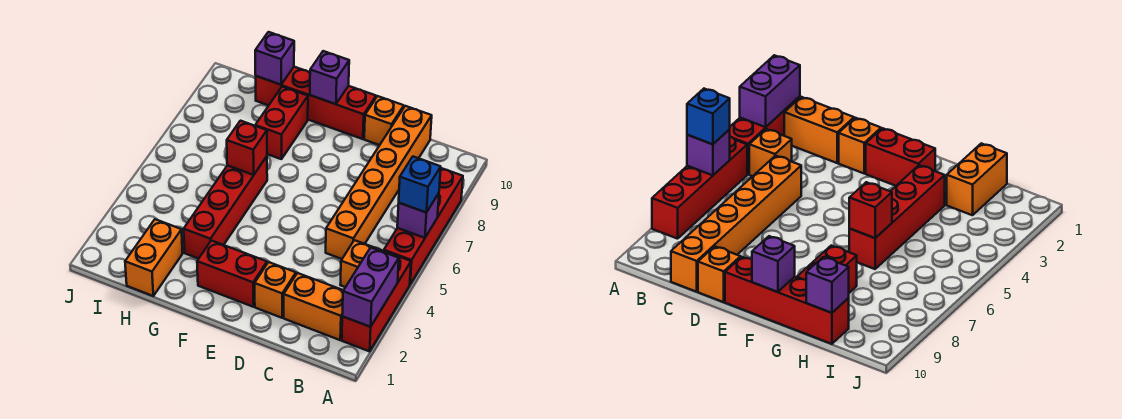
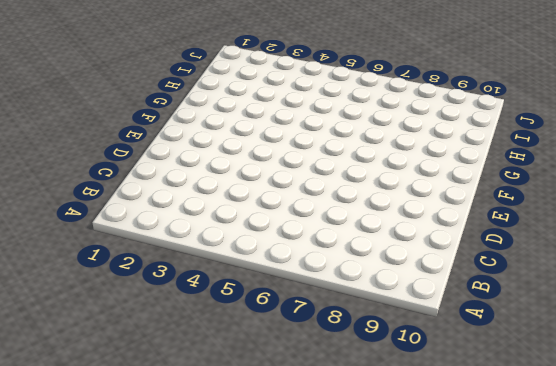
none -> red brick A2:A4 level 1
none -> red brick A5:A8 level 1
none -> orange brick B2:C2 level 1

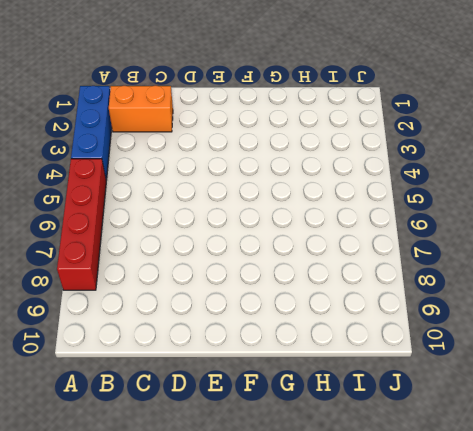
blue brick A2:A4 level 1 -> red brick A2:A4 level 1
none -> orange brick B4 level 1
none -> orange brick C5:C10 level 1
none -> orange brick D2 level 1

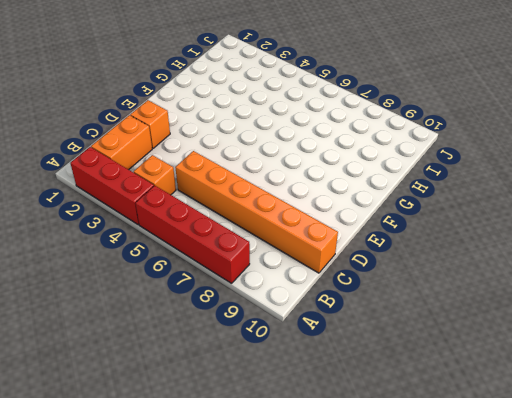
none -> orange brick D10 level 1
none -> red brick E2:F2 level 1
none -> red brick E10:H10 level 1

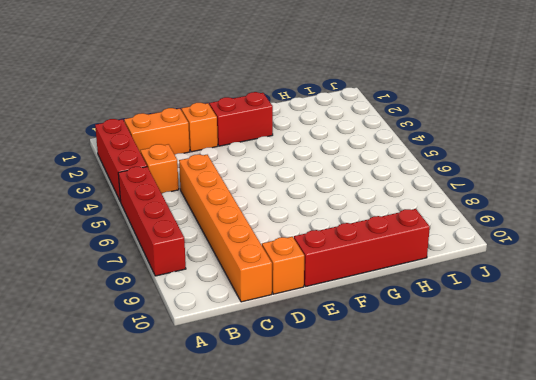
none -> red brick G3:G6 level 1
none -> red brick G8:G9 level 1
none -> orange brick H1:H2 level 1

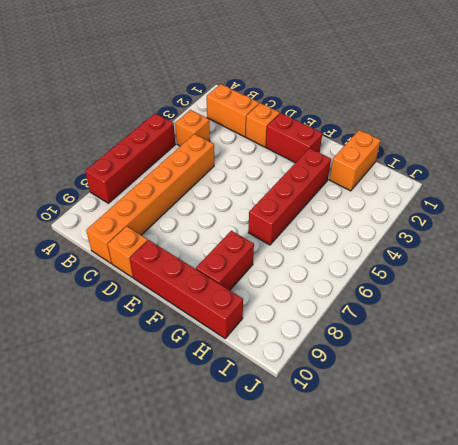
none -> red brick A2:A4 level 1
none -> purple brick A2:A3 level 2
none -> purple brick A6 level 2

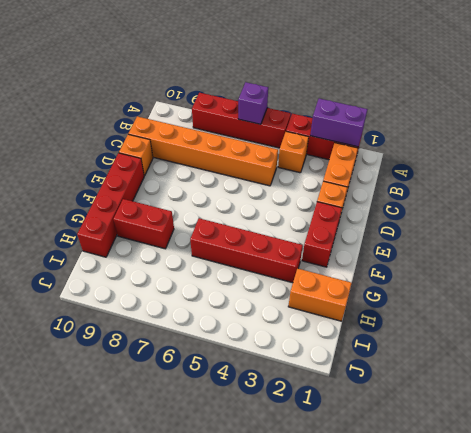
none -> purple brick F10 level 2
none -> red brick G6 level 2
none -> purple brick H10 level 2

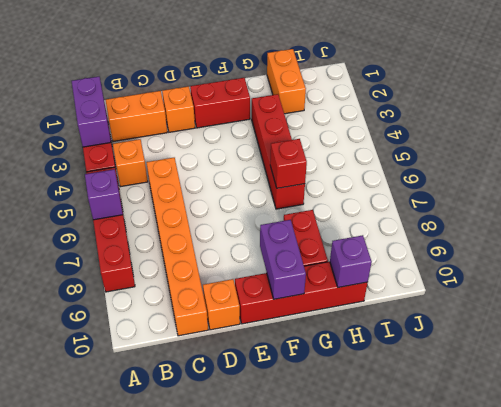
purple brick F9:F10 level 2 -> purple brick F10 level 2
none -> blue brick A6 level 3

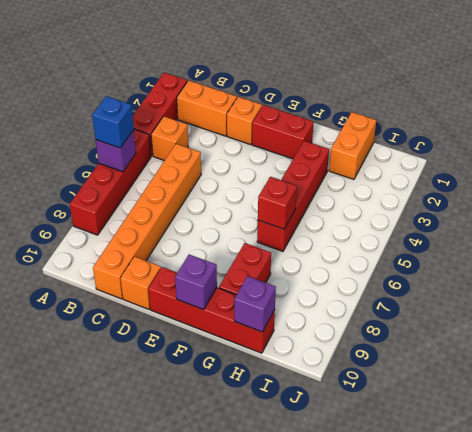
none -> purple brick A2:A3 level 2

